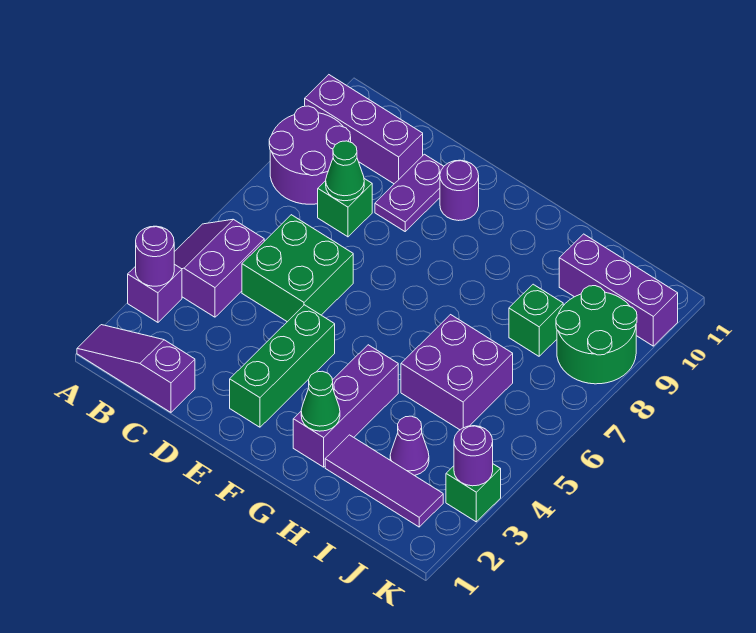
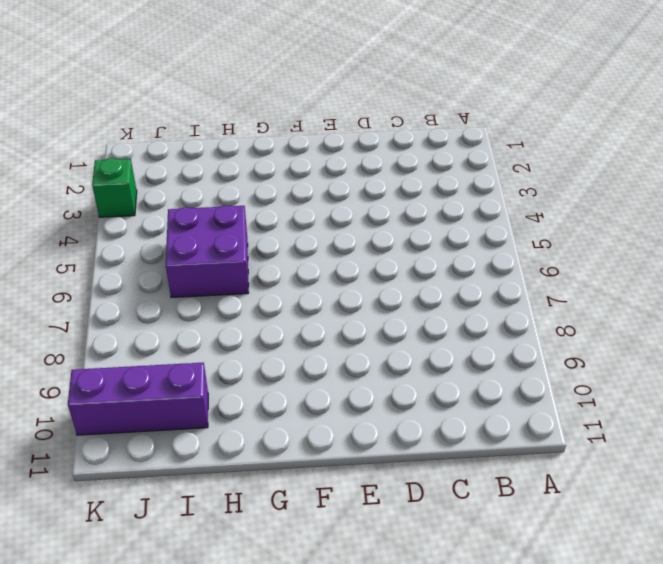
none -> purple slope A1:C1 level 1 top C
none -> purple brick A3 level 1
none -> purple slope A4:B5 level 1 top B

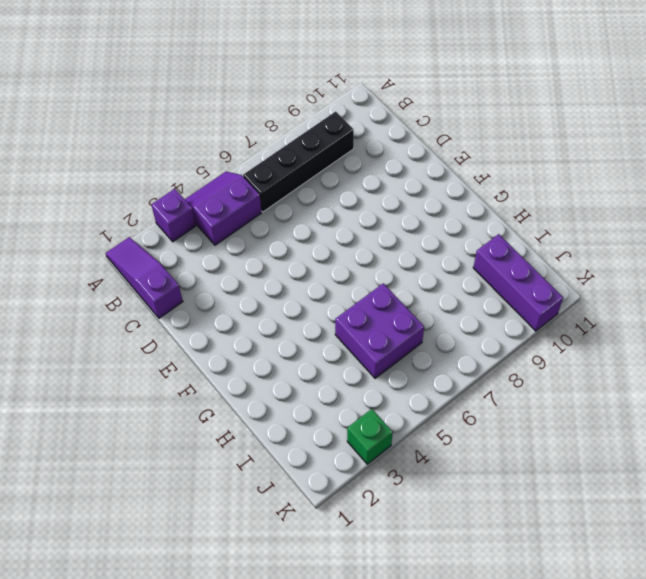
black brick B6:B9 level 1 -> purple round brick A8:B9 level 1
none -> purple brick A10:C10 level 1
none -> green brick C5:D6 level 1
none -> green brick C8 level 1

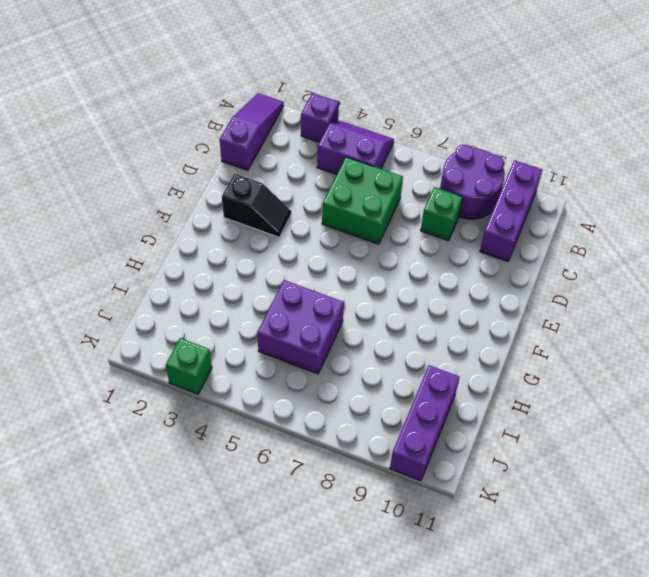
black slope E2:E3 level 1 top 2 -> green brick E2:E4 level 1
none -> purple plate D9:D10 level 1
none -> purple round brick E10 level 1
none -> purple brick G2:G4 level 1

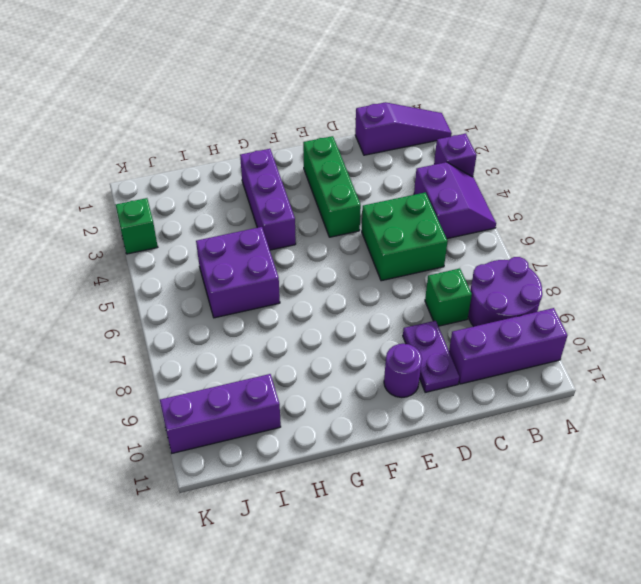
none -> purple tile H2:J2 level 1
none -> purple cone I3 level 1
none -> green brick I8 level 1

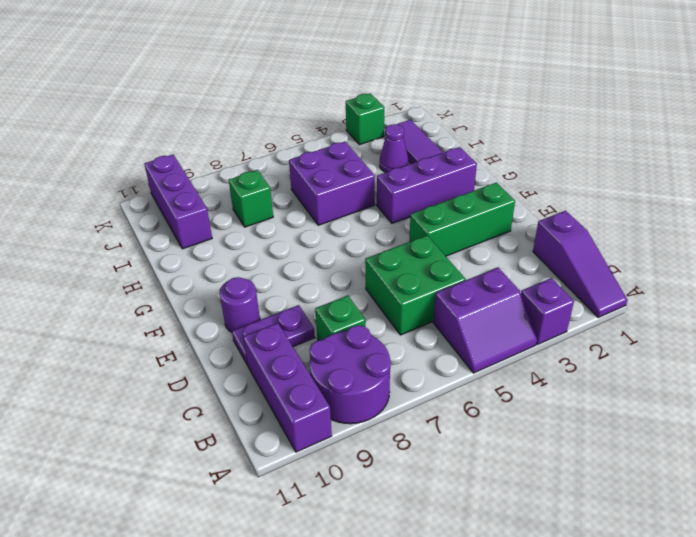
none -> green round brick J8:K9 level 1
none -> purple round brick A3 level 2
none -> green cone C8 level 2

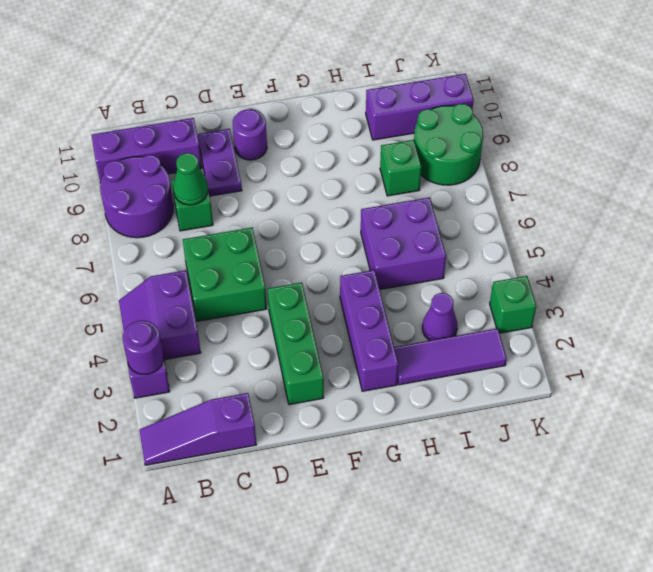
none -> green cone G2 level 2
none -> purple round brick K3 level 2

